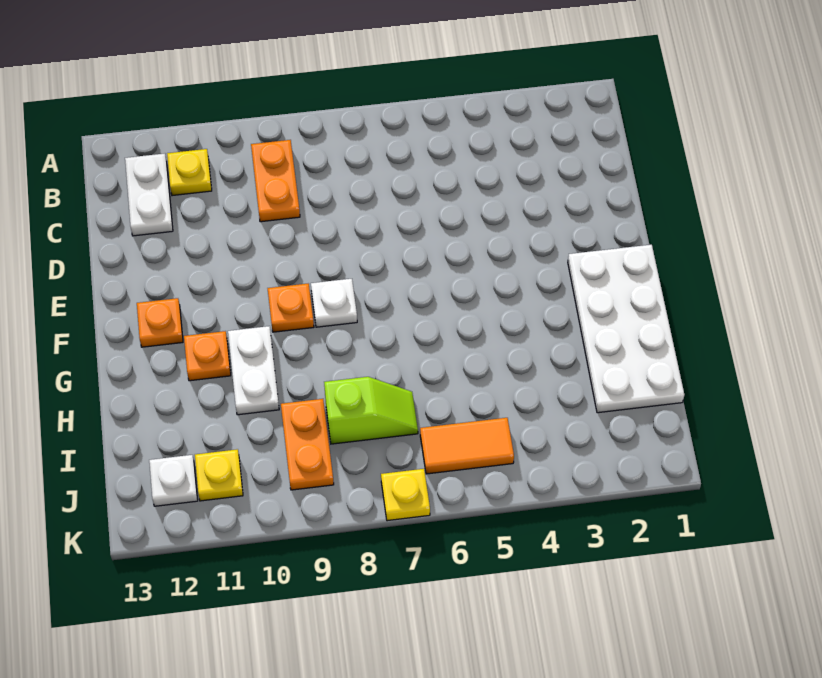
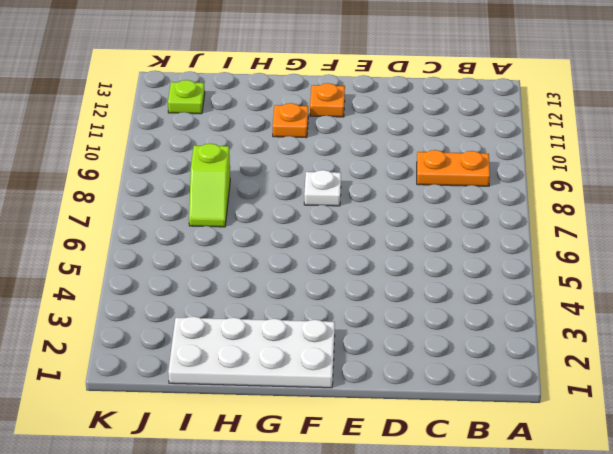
lime plate J12 level 1 -> white plate J12 level 1
none -> yellow plate B11 level 1
none -> white plate B12:C12 level 1
none -> orange plate F9 level 1

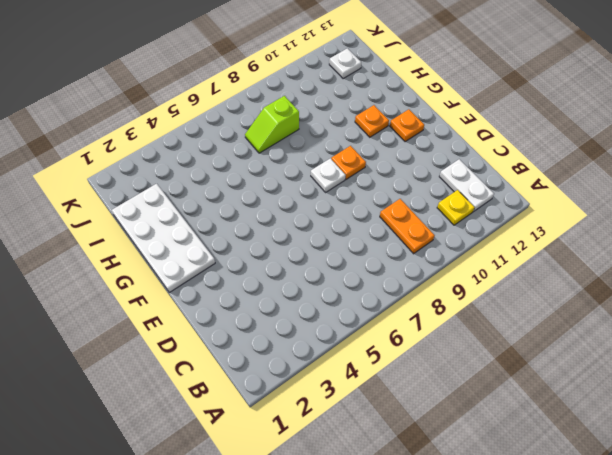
none -> white plate G10:H10 level 1
none -> orange plate I9:J9 level 1
none -> orange tile J5:J6 level 1

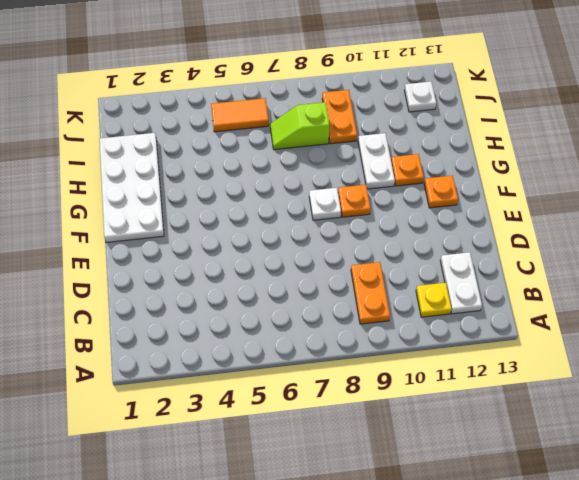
none -> yellow plate J11 level 1
none -> yellow plate K7 level 1

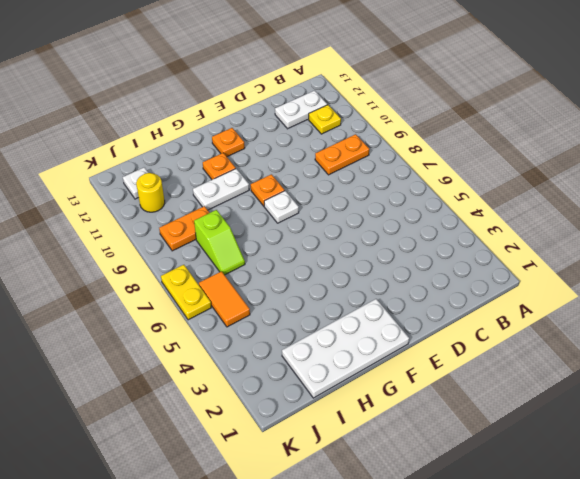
yellow round brick J11 level 1 -> yellow plate J11 level 1
yellow plate K6:K7 level 1 -> yellow plate K7 level 1

